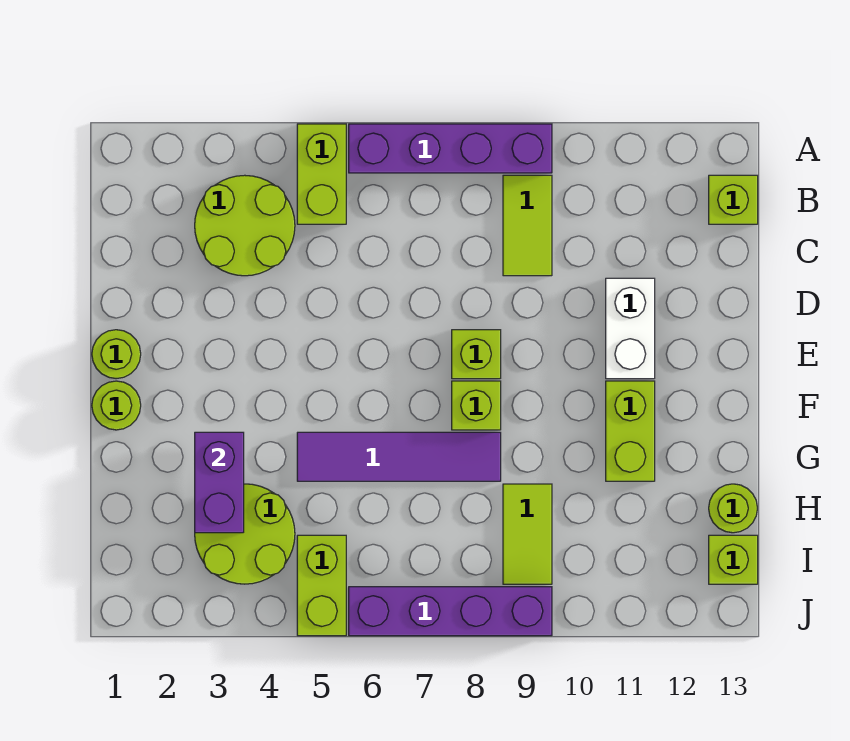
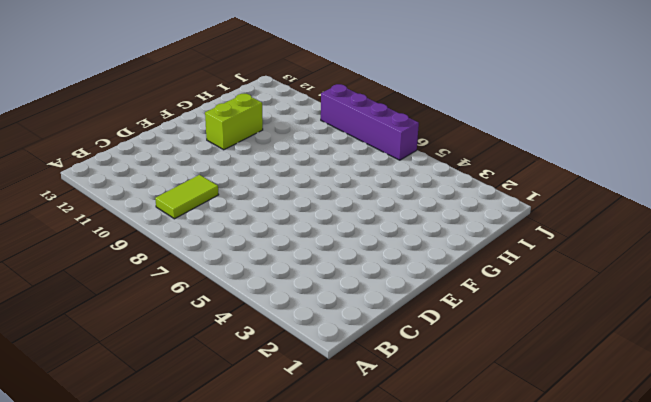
none -> lime brick A5:B5 level 1
none -> purple brick A6:A9 level 1
none -> lime round brick B3:C4 level 1

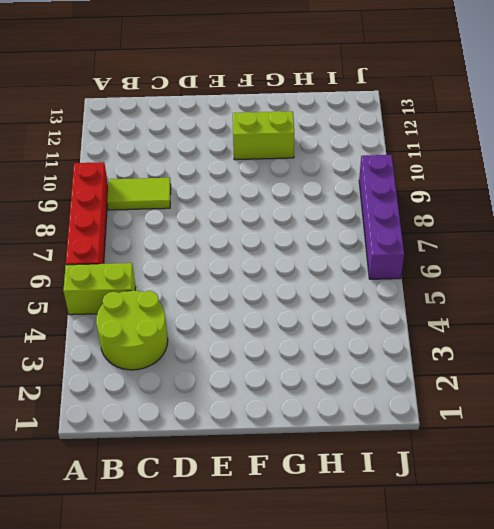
red brick A6:A9 level 1 -> purple brick A6:A9 level 1
none -> lime brick B13 level 1
none -> white brick D11:E11 level 1
none -> lime round brick E1 level 1

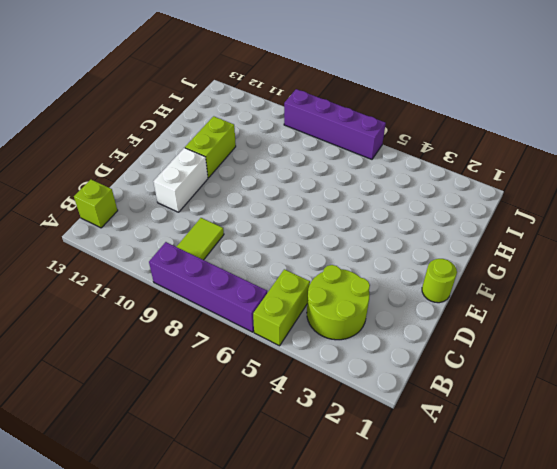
none -> lime brick E8 level 1
none -> lime round brick F1 level 1
none -> lime brick F8 level 1

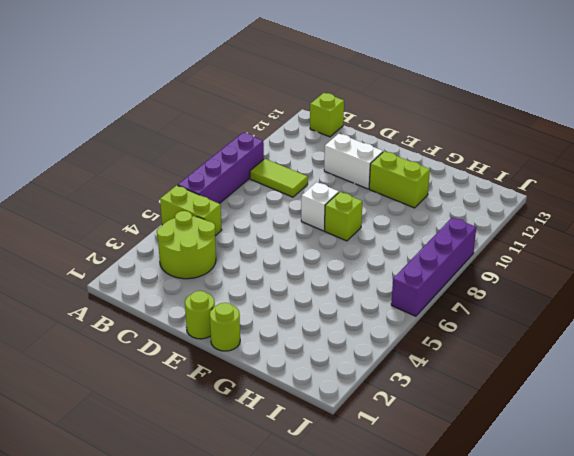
white brick E8 level 1 -> lime brick E8 level 1
none -> purple tile G5:G8 level 1
none -> lime round brick H3:I4 level 1
none -> lime tile H9:I9 level 1

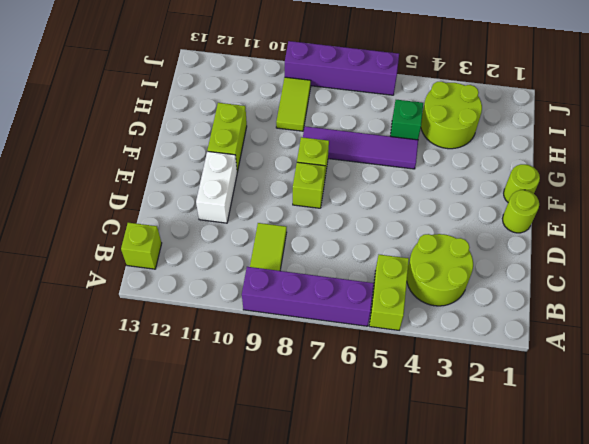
green brick H5 level 1 -> none
none -> lime round brick H13 level 1
none -> lime brick I5:J5 level 1
none -> lime brick I13 level 1

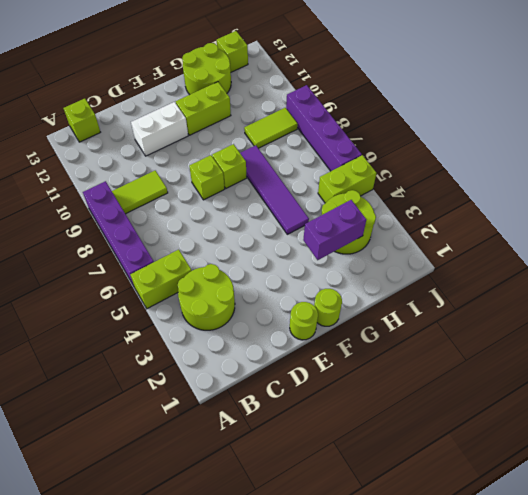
lime round brick G12:H13 level 1 -> lime round brick H13 level 1

